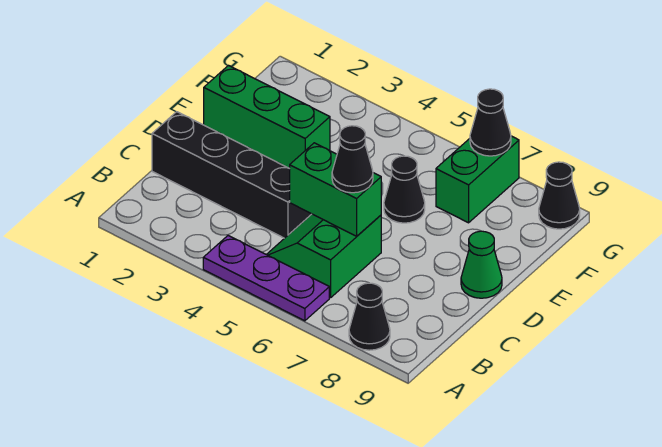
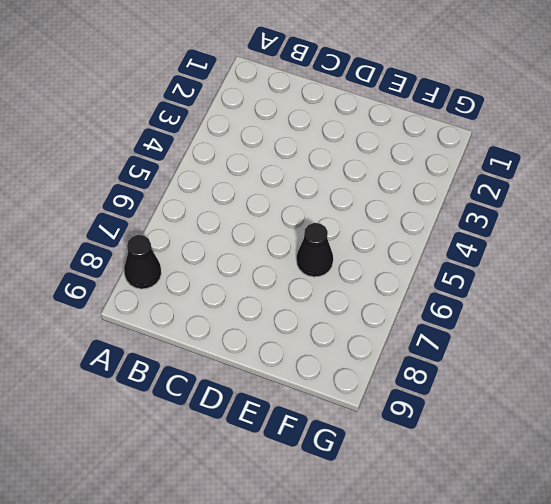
none -> purple plate A4:A6 level 1
none -> green slope B5:C6 level 1 top 6
none -> black brick C1:C4 level 1

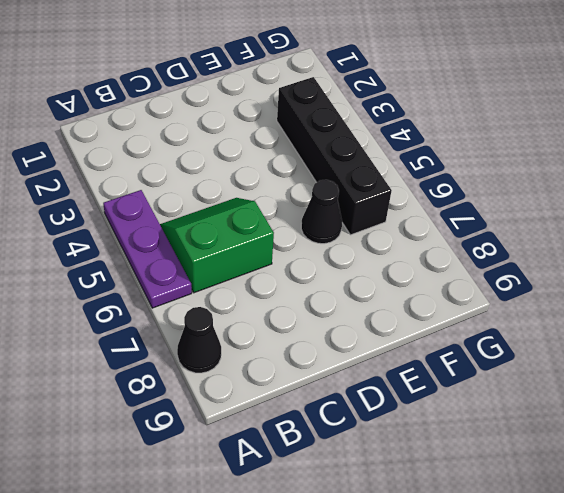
black brick F3:F6 level 1 -> black brick C1:C4 level 1
none -> green cone D9 level 1
none -> green brick E1:E3 level 1
none -> green brick F7:G7 level 1

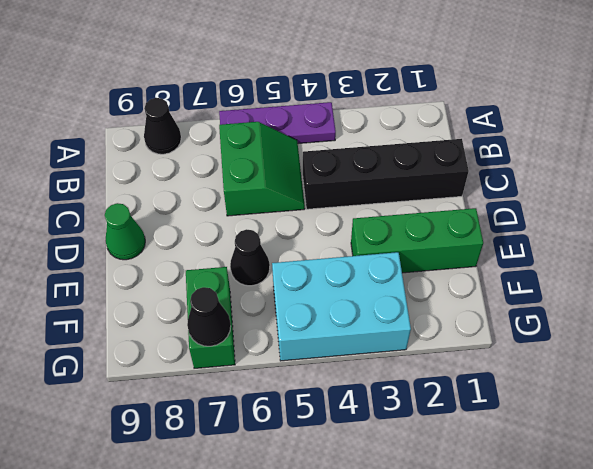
cyan brick F3:G5 level 1 -> none
none -> black cone G9 level 1
none -> green brick C5:C6 level 2
none -> black cone C6 level 3

